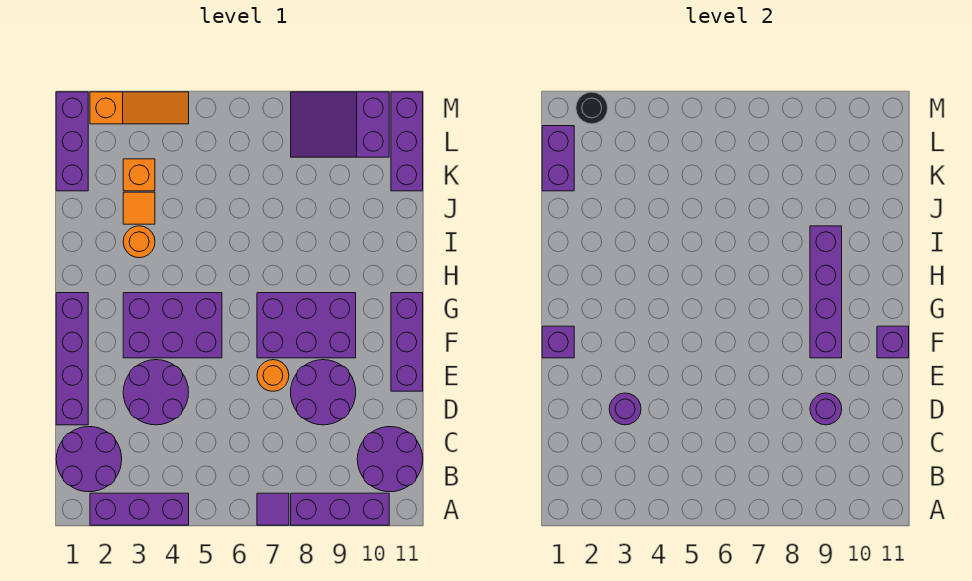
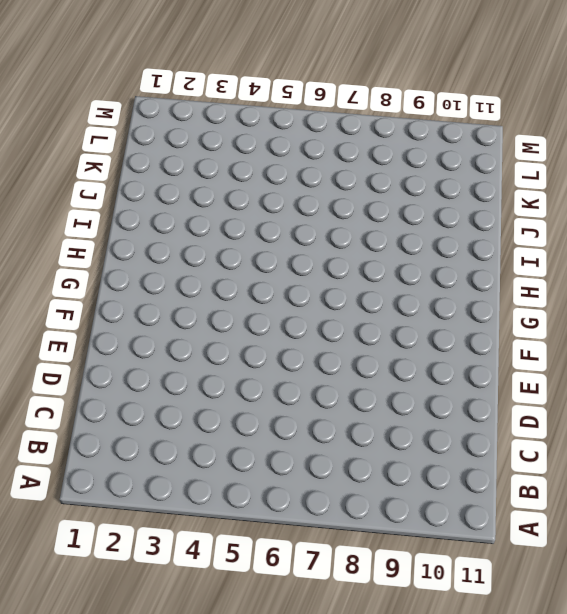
none -> purple brick A2:A4 level 1
none -> purple tile A7 level 1
none -> purple brick A8:A10 level 1

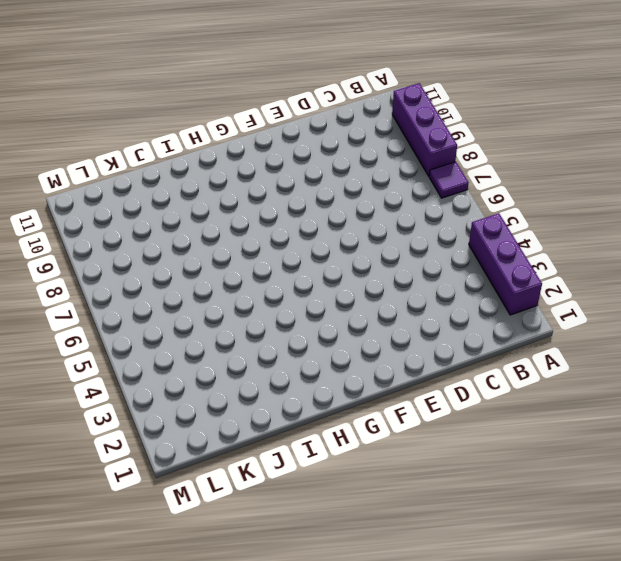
none -> purple round brick B1:C2 level 1
none -> purple round brick B10:C11 level 1
none -> purple brick D1:G1 level 1

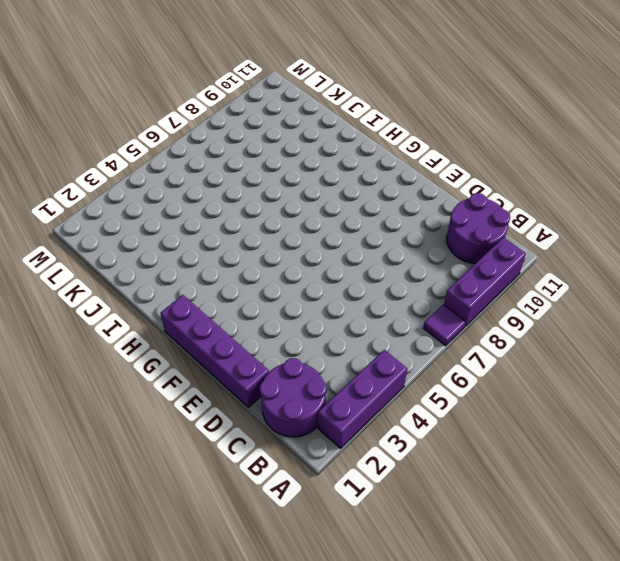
none -> purple round brick D3:E4 level 1
none -> purple round brick D8:E9 level 1
none -> orange round brick E7 level 1

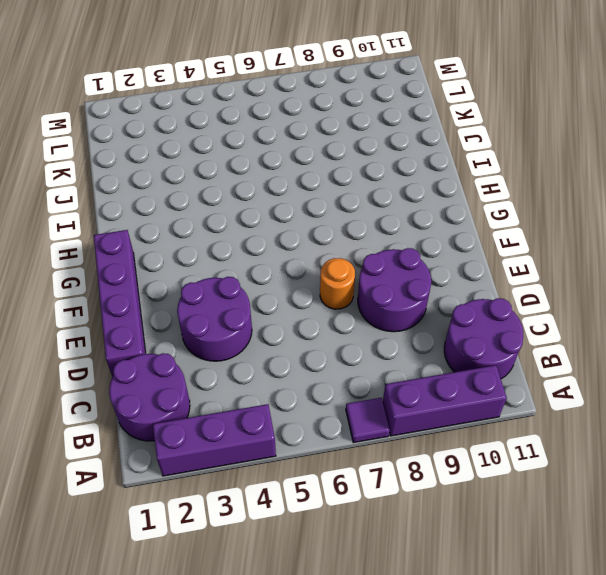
none -> purple brick E11:G11 level 1
none -> purple brick F3:G5 level 1
none -> purple brick F7:G9 level 1

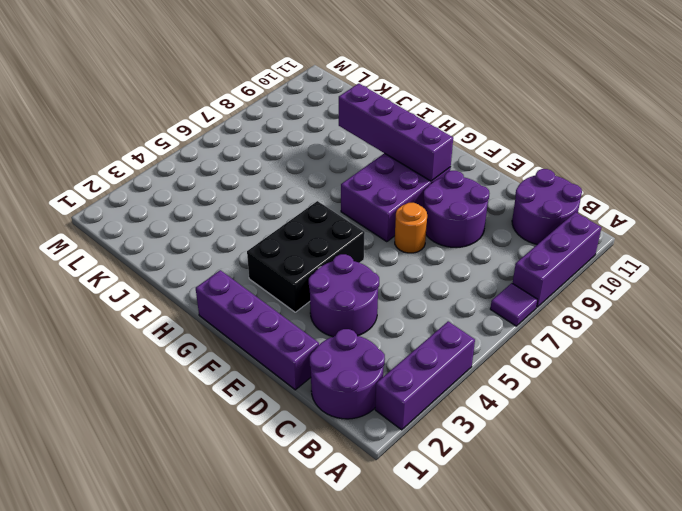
black brick F3:G5 level 1 -> purple brick F3:G5 level 1
none -> purple brick E11:G11 level 1
none -> orange round brick I3 level 1
none -> orange tile J3 level 1

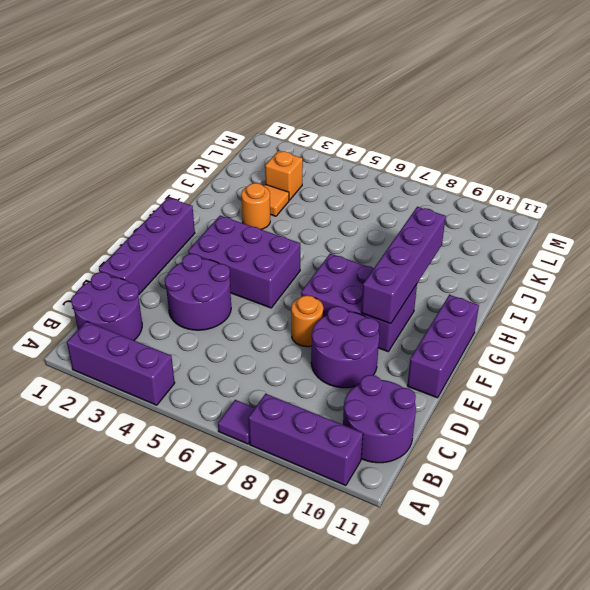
none -> purple brick K1:M1 level 1
none -> purple brick K11:M11 level 1
none -> purple slope L8:M10 level 1 top 10

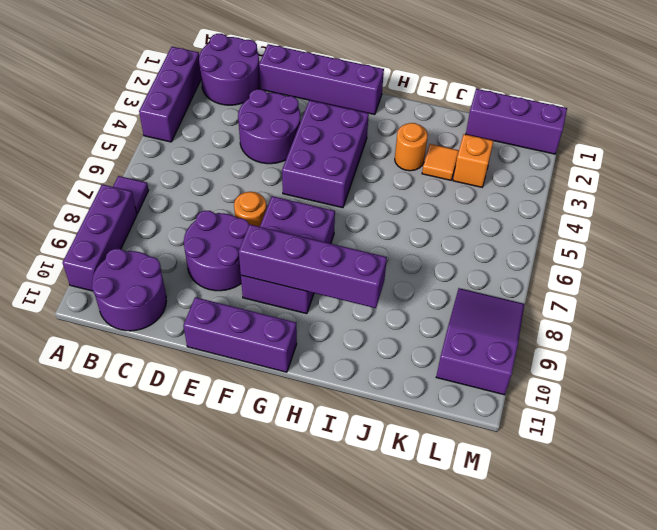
none -> purple brick K11:M11 level 1
none -> orange slope M2:M4 level 1 top 2
none -> purple round brick D3 level 2

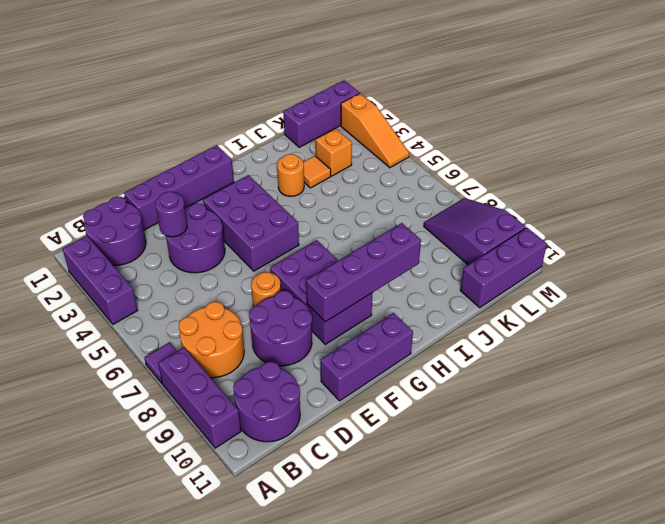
orange round brick B7:C8 level 1 -> none
none -> purple round brick D9 level 2
none -> purple brick F1 level 2
none -> purple brick F11 level 2

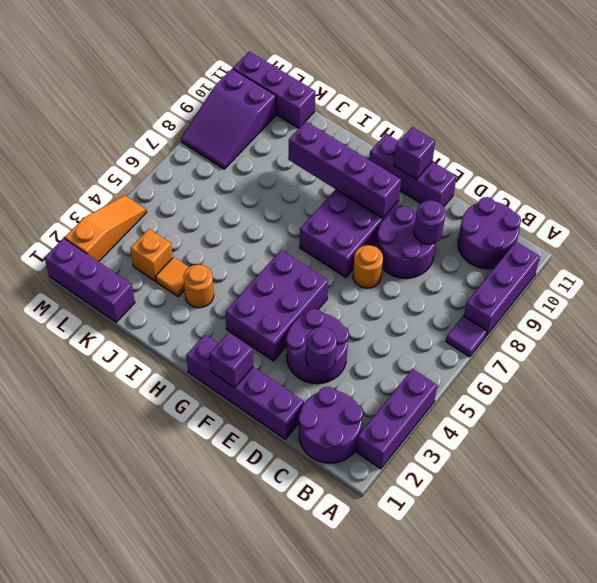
none -> purple brick K1:L1 level 2
none -> black round brick M2 level 2

